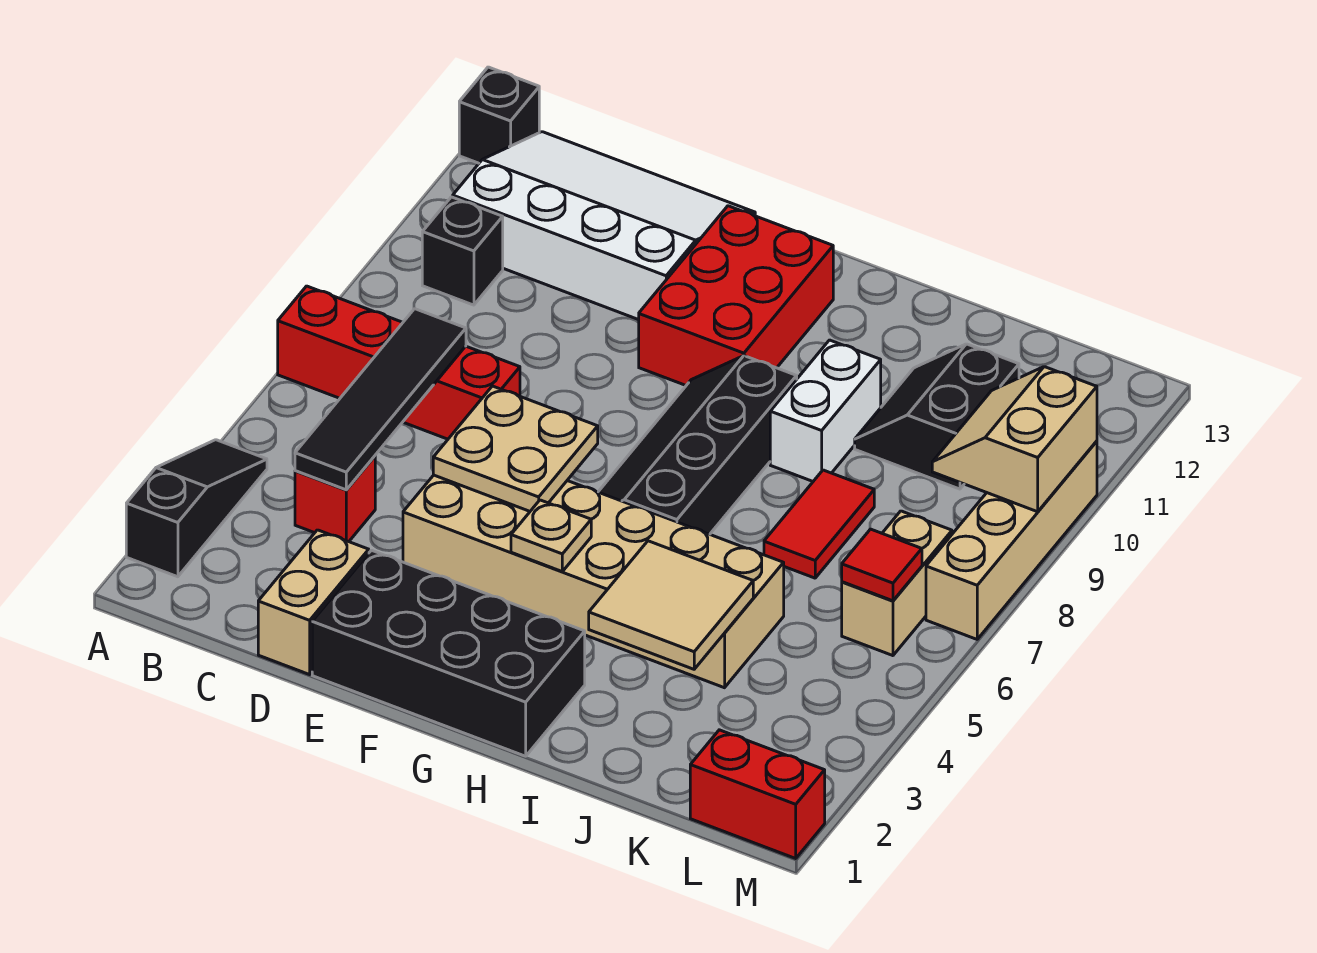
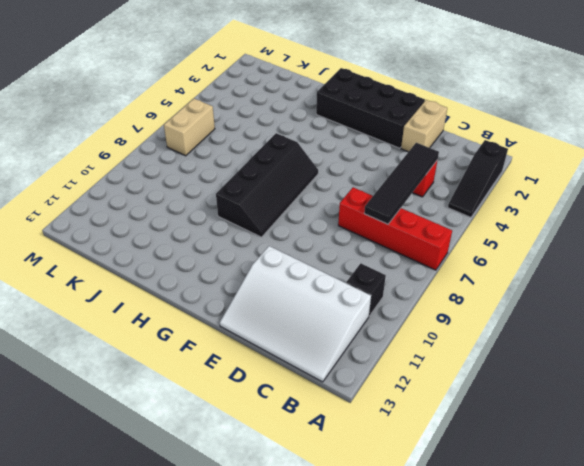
none -> black brick A13 level 1
none -> tan brick E4:J5 level 1
none -> red brick F10:G12 level 1

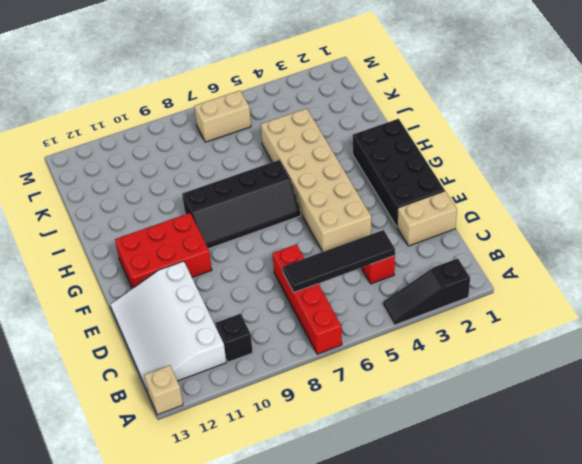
tan brick A13 level 1 -> black brick A13 level 1
none -> white brick I9:I10 level 1
none -> red tile J7:J8 level 1
none -> black slope J10:K11 level 1 top K

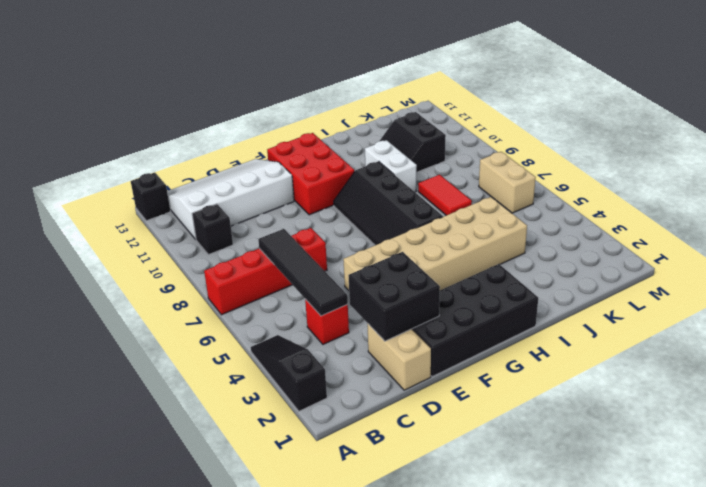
black brick D2:E3 level 2 -> none
none -> red brick L1:M1 level 1
none -> tan brick M7:M10 level 1
none -> tan plate E5:F6 level 2

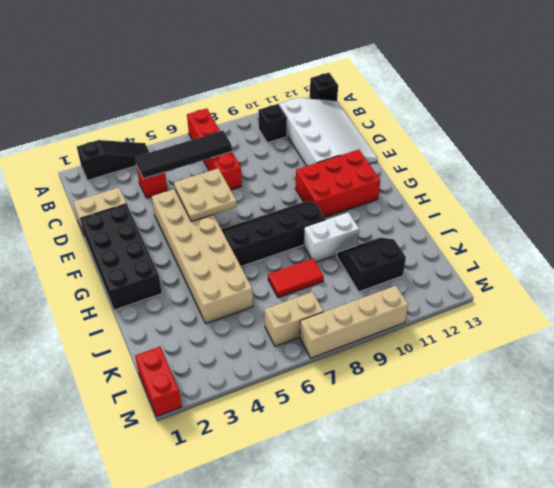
none -> tan plate G4 level 2
none -> tan tile I3:J4 level 2
none -> red tile L6 level 2

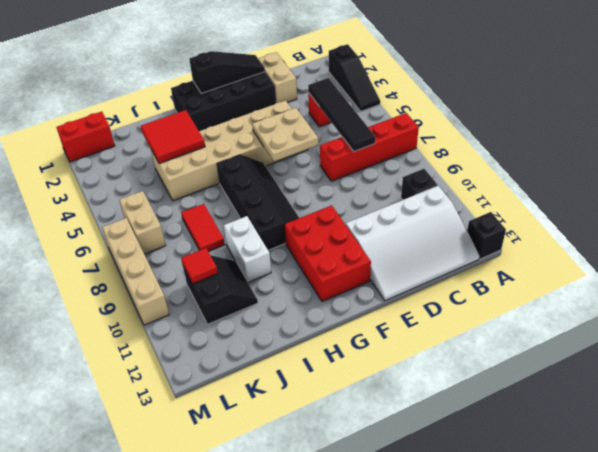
black slope E1:G1 level 2 top G -> none
red tile I3:J4 level 2 -> tan tile I3:J4 level 2
red tile K10 level 2 -> red tile L6 level 2
none -> tan plate G4 level 2
none -> tan slope L9:M10 level 2 top M

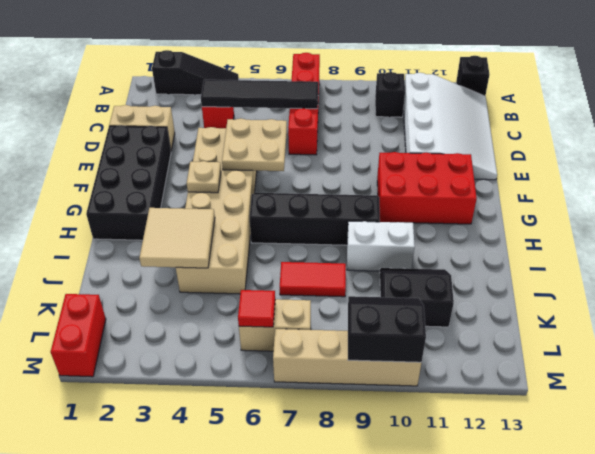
black slope L9:M10 level 2 top M -> tan slope L9:M10 level 2 top M

